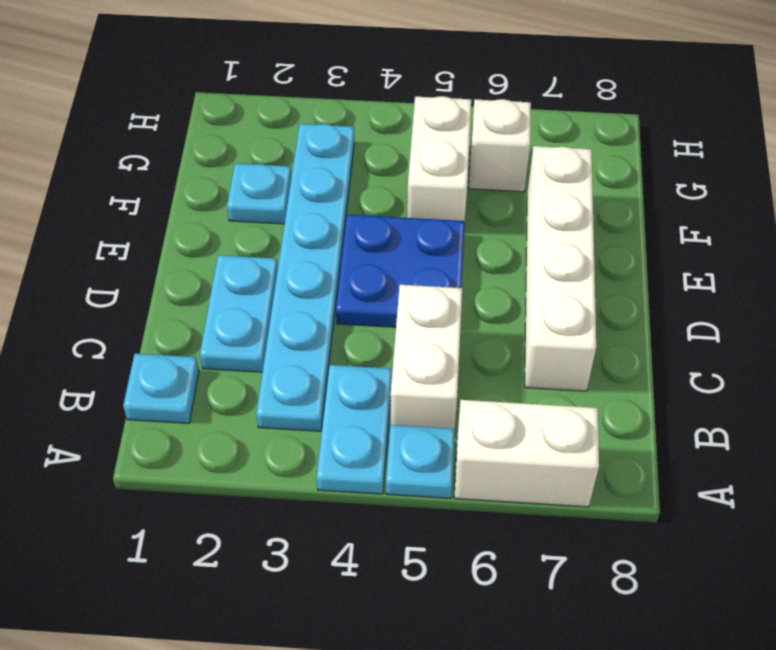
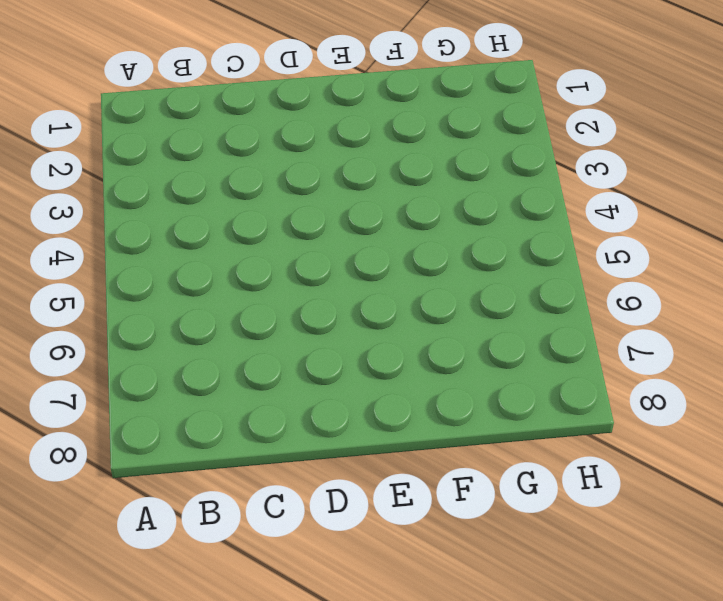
none -> cyan plate A4:B4 level 1
none -> cyan plate A5 level 1
none -> white brick A6:A7 level 1

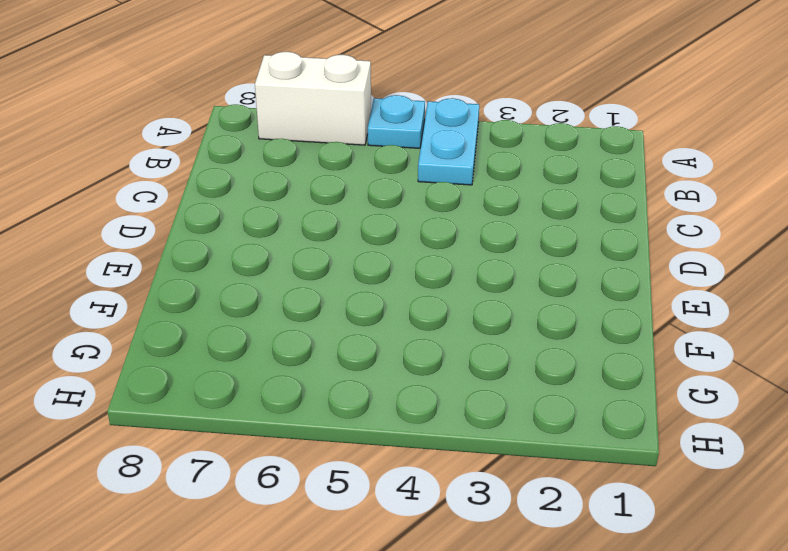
none -> cyan plate B1 level 1
none -> cyan plate B3:G3 level 1
none -> white brick B5:C5 level 1

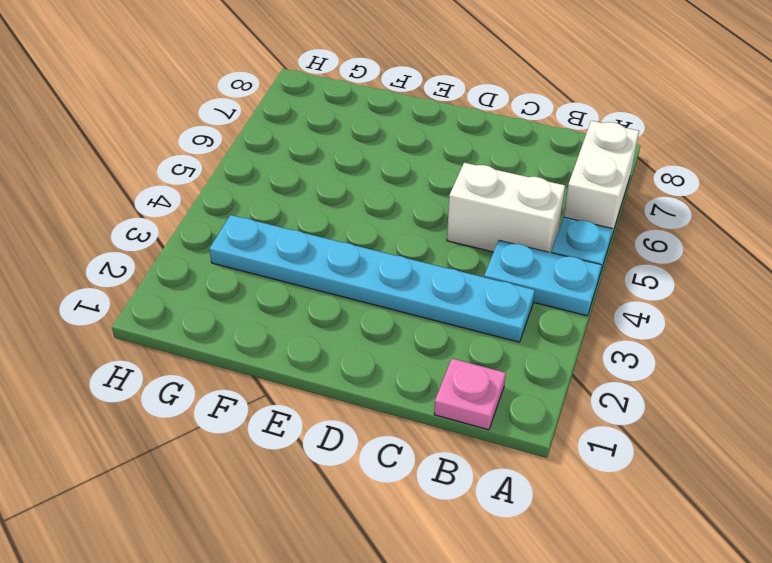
pink plate B1 level 1 -> cyan plate B1 level 1
none -> cyan plate C2:D2 level 1
none -> white brick C7:F7 level 1
none -> blue plate D4:E5 level 1

